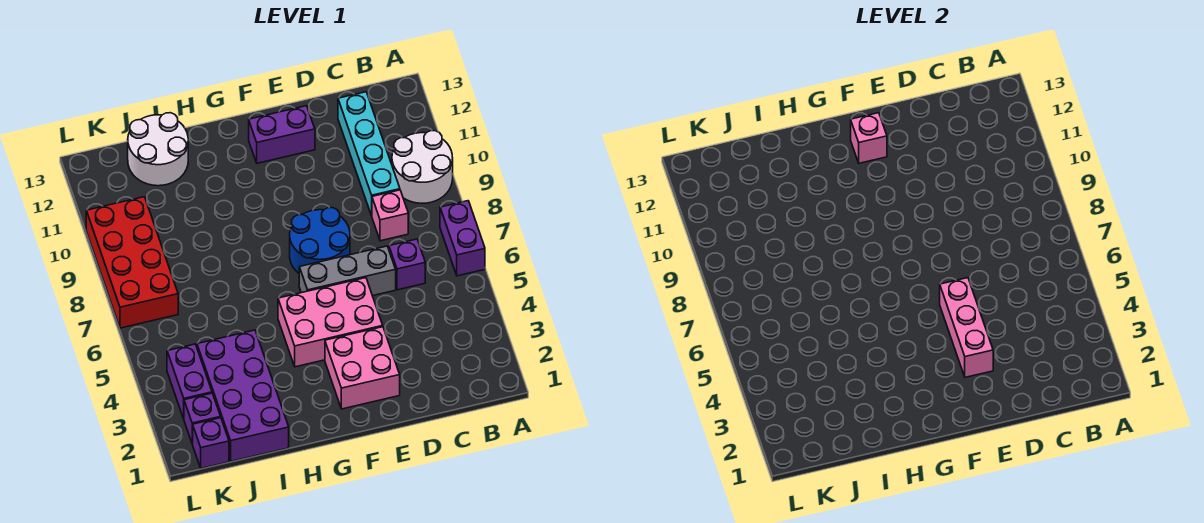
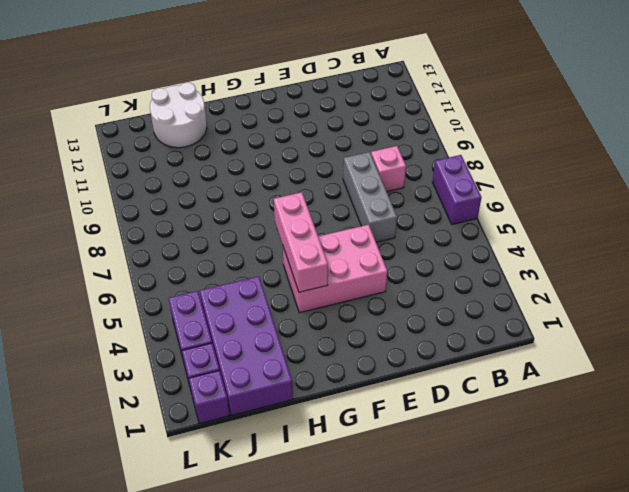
grey brick D6:D8 level 1 -> grey brick D6:F6 level 1
pink brick G4:G6 level 2 -> pink brick E3:E5 level 2
none -> white round brick A9:B10 level 1
none -> purple brick C6 level 1
none -> cyan brick C9:C12 level 1

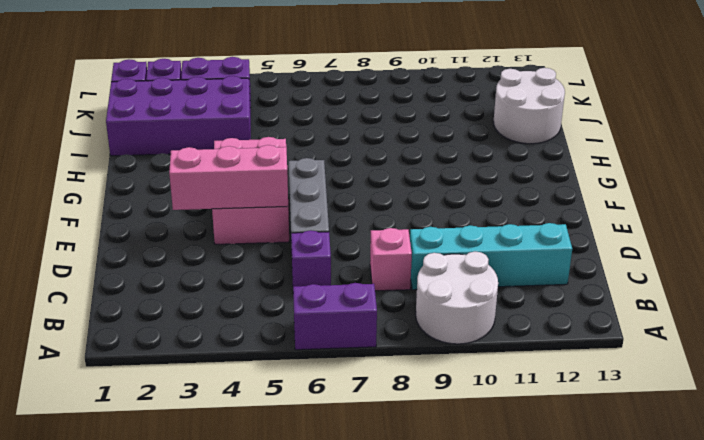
none -> pink brick E2:F3 level 1
none -> blue round brick E7:F8 level 1
none -> purple brick E12:F12 level 1

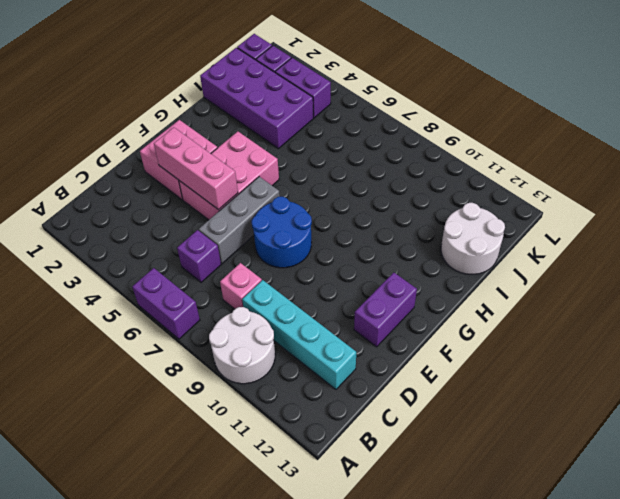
none -> red brick K7:L10 level 1
none -> pink brick F12 level 2

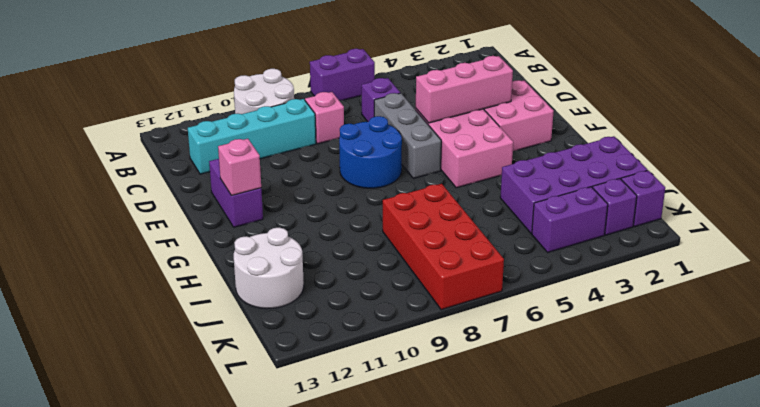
red brick I7:L8 level 1 -> red brick K7:L10 level 1

